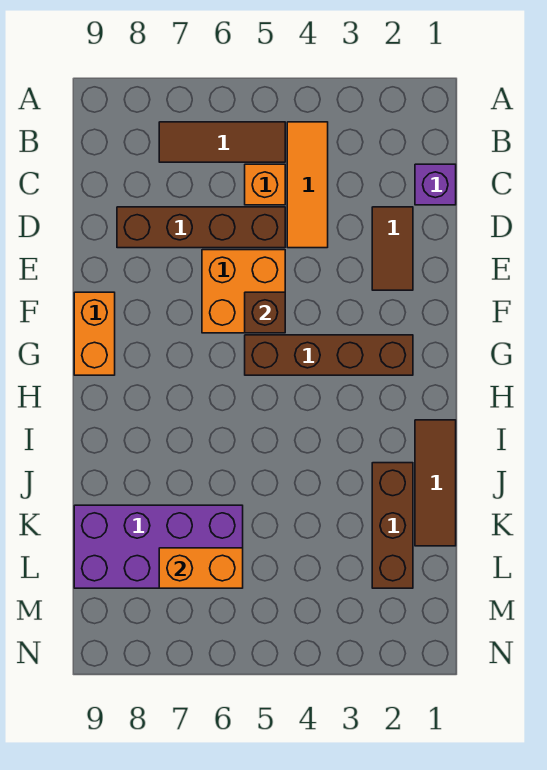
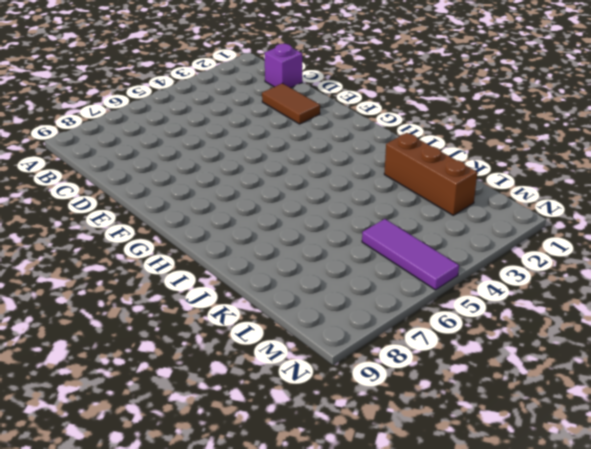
purple tile L5:N5 level 1 -> none
none -> orange tile B4:D4 level 1
none -> brown tile B5:B7 level 1
none -> orange brick C5 level 1

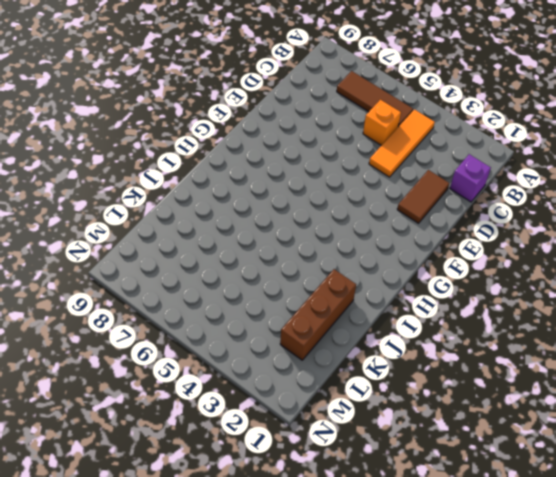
none -> brown brick D5:D8 level 1
none -> orange brick E5:F6 level 1
none -> orange brick F9:G9 level 1

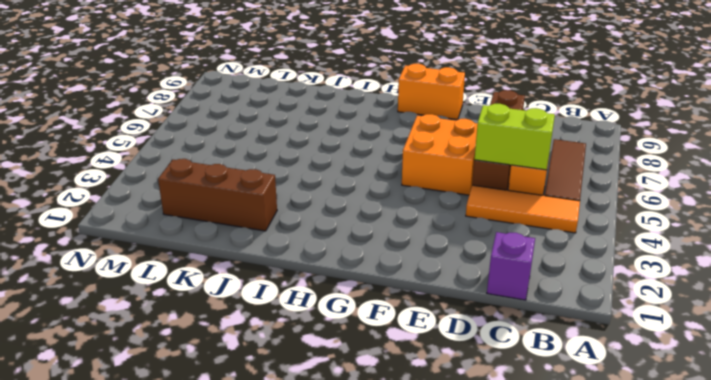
lime brick C5:D5 level 2 -> none
none -> brown tile D2:E2 level 1
none -> brown brick G2:G5 level 1
none -> brown tile I1:K1 level 1

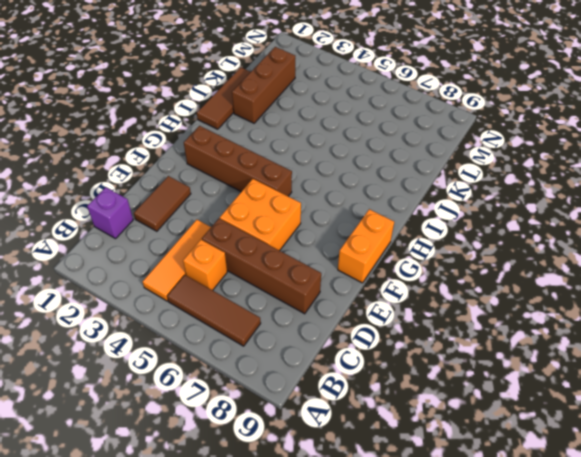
none -> purple brick K6:L9 level 1
none -> brown brick F5 level 2
none -> orange brick L6:L7 level 2

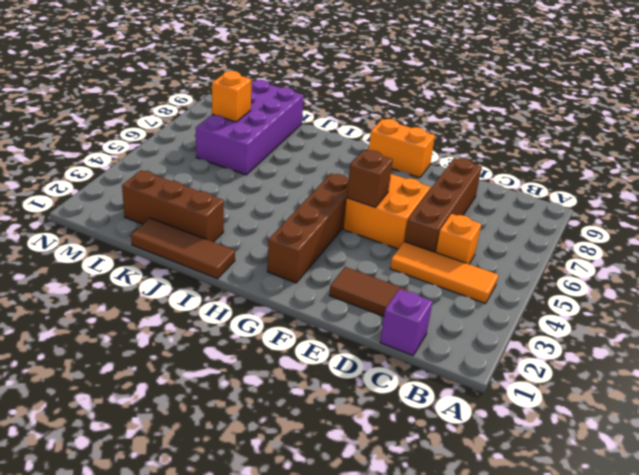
orange brick L7 level 2 -> orange brick L6:L7 level 2
none -> brown tile B5:B7 level 1

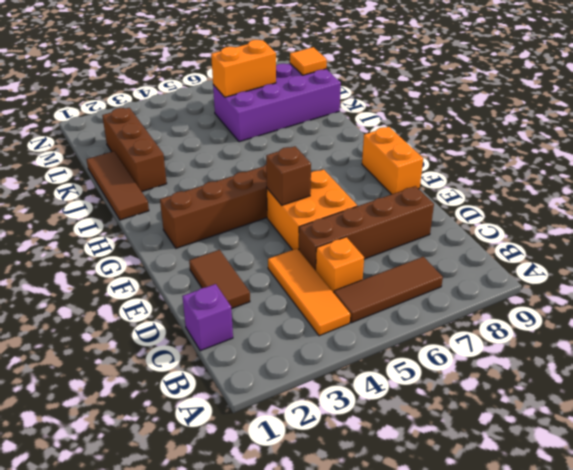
orange tile L9 level 2 -> none

